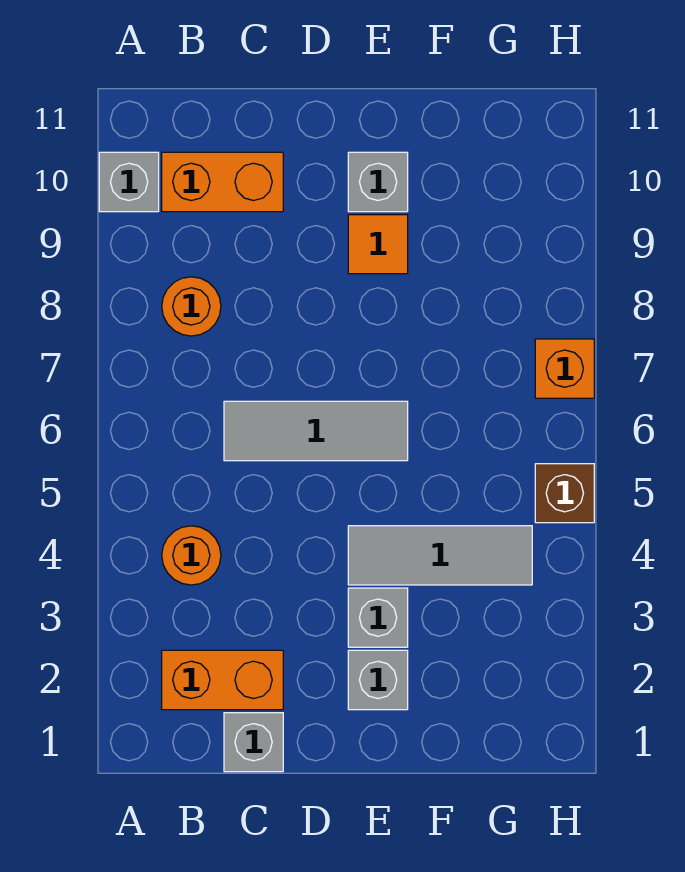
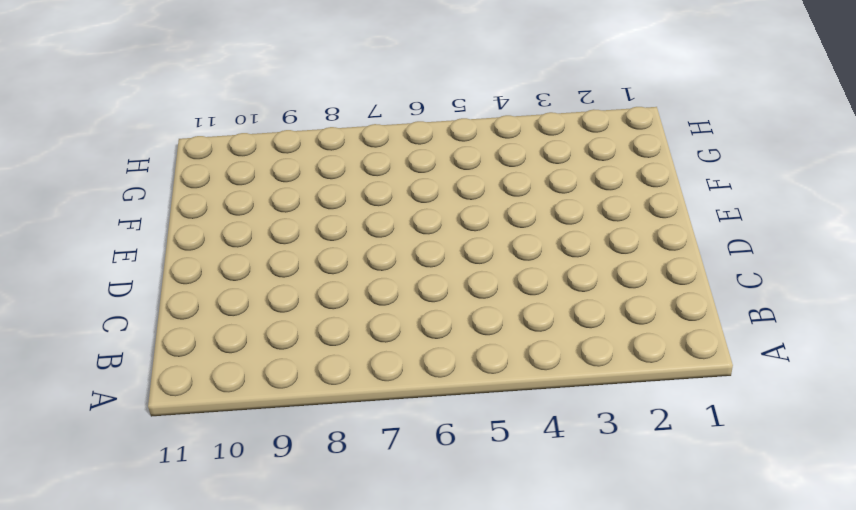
none -> grey brick A10 level 1
none -> orange brick B2:C2 level 1
none -> orange round brick B4 level 1

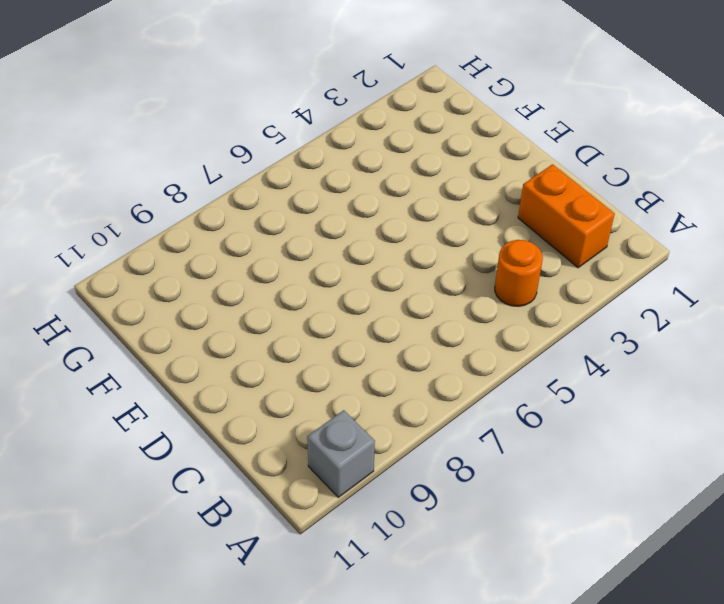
none -> orange round brick B8 level 1
none -> orange brick B10:C10 level 1
none -> grey brick C1 level 1

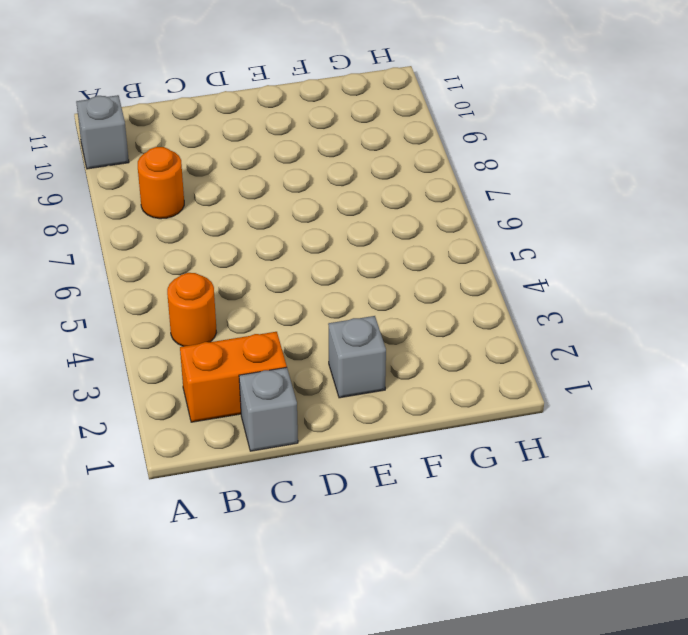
none -> orange brick B10:C10 level 1
none -> grey tile C6:E6 level 1
none -> grey brick E3 level 1

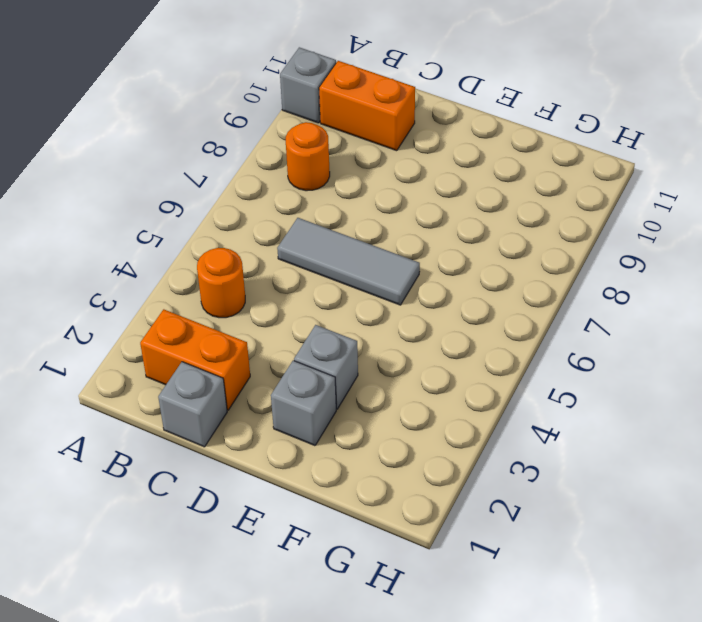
none -> grey tile E4:G4 level 1
none -> orange tile E9 level 1
none -> grey brick E10 level 1

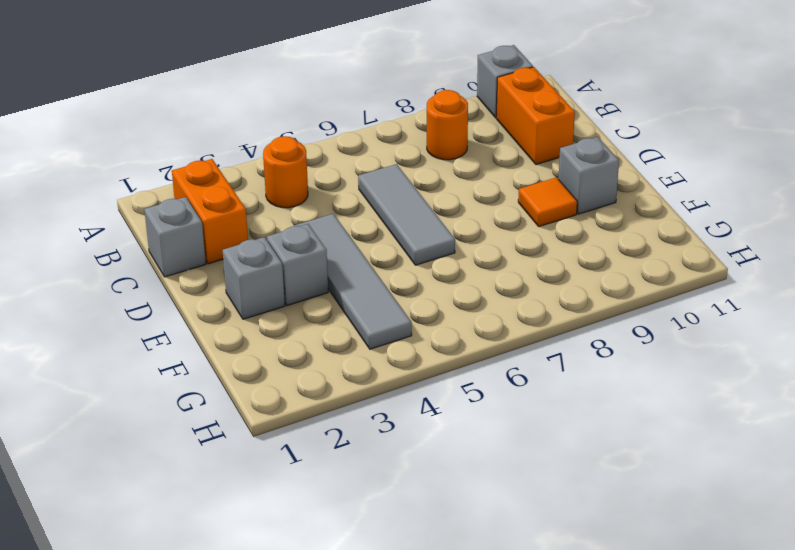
grey tile D4:G4 level 1 -> grey tile E4:G4 level 1
none -> brown brick H5 level 1
none -> orange brick H7 level 1

